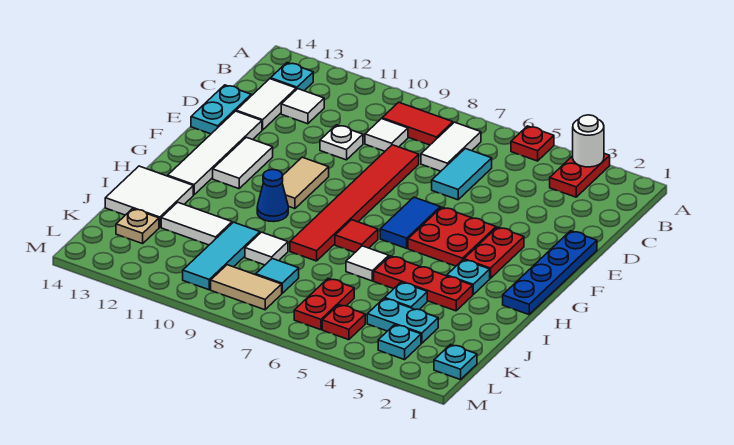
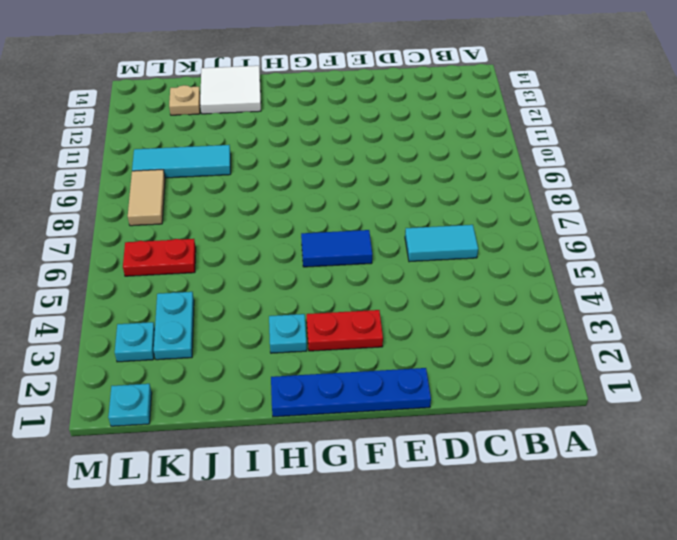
none -> red plate A3:B3 level 1
none -> red plate A5 level 1
none -> white tile B7:C7 level 1
none -> red tile B8:B9 level 1

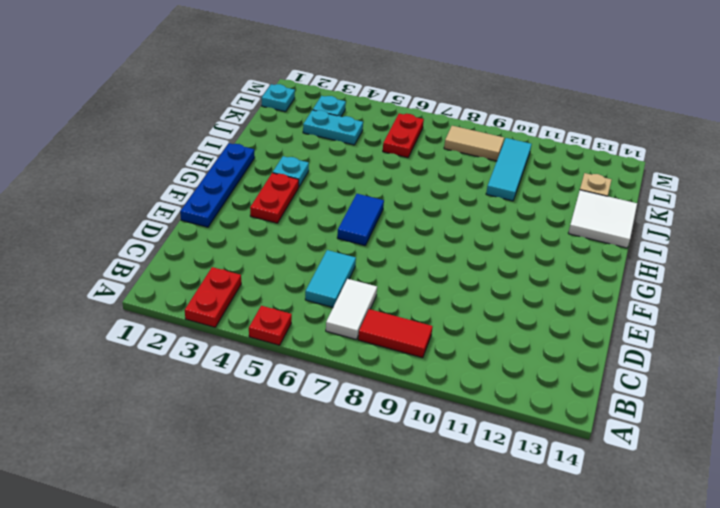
none -> cyan plate B13 level 1
none -> white tile C9 level 1
none -> white tile C12 level 1
none -> white tile C13:D13 level 1

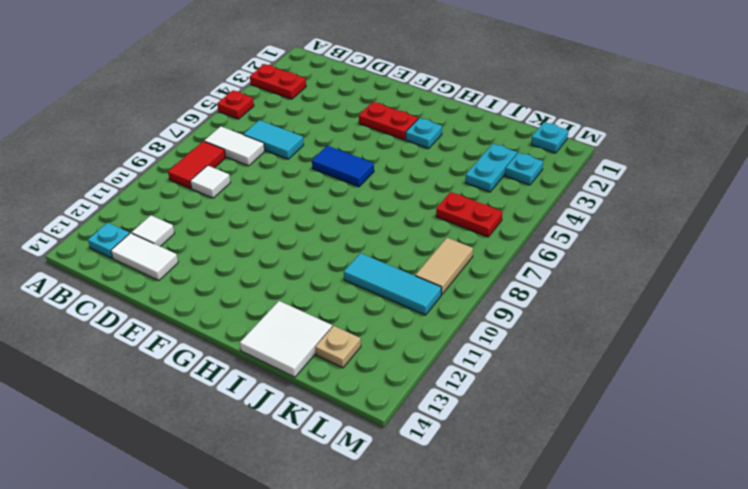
none -> red tile D8:I8 level 1
none -> white plate D10 level 1
none -> cyan plate D14:E14 level 1
none -> blue plate E1:H1 level 1

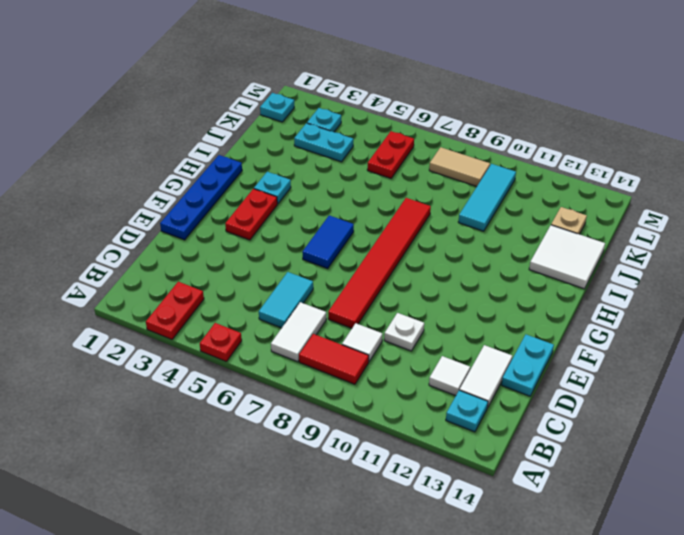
none -> white tile E13:H13 level 1
none -> red plate F4:G5 level 1
none -> tan tile F10:G10 level 1
none -> white tile F12:G12 level 1

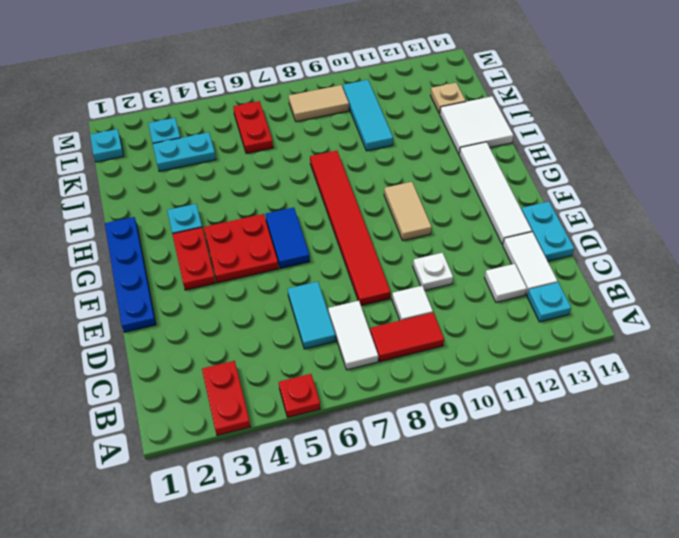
none -> white tile F12:G12 level 1
none -> red tile H7 level 1
none -> blue cone H10 level 1
none -> red plate I3:I5 level 1

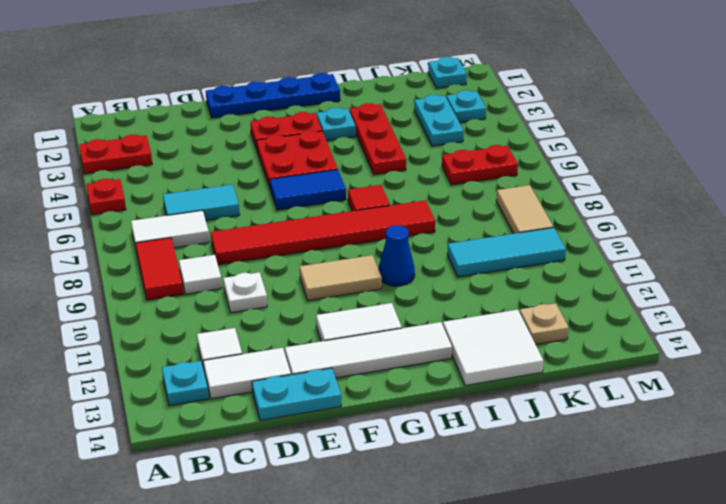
none -> white tile I6 level 1
none -> cyan plate J4 level 1
none -> white tile J9 level 1
none -> white tile J11:J12 level 1

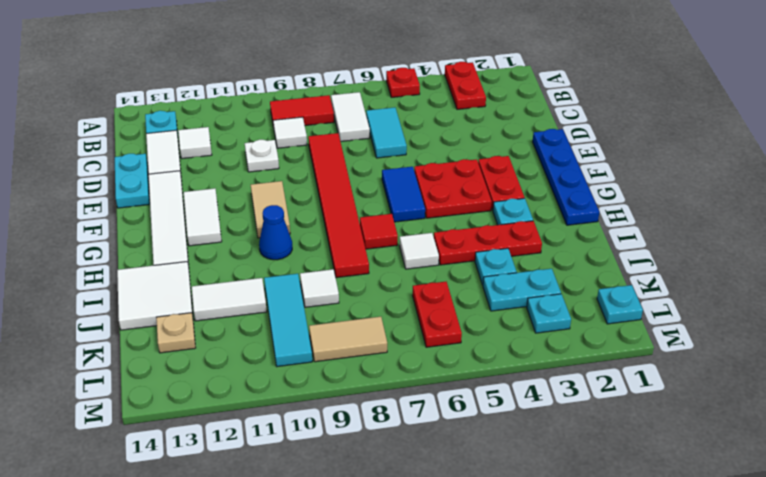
none -> cyan tile K8 level 1
none -> red plate L5 level 1
none -> white round brick A3 level 2

